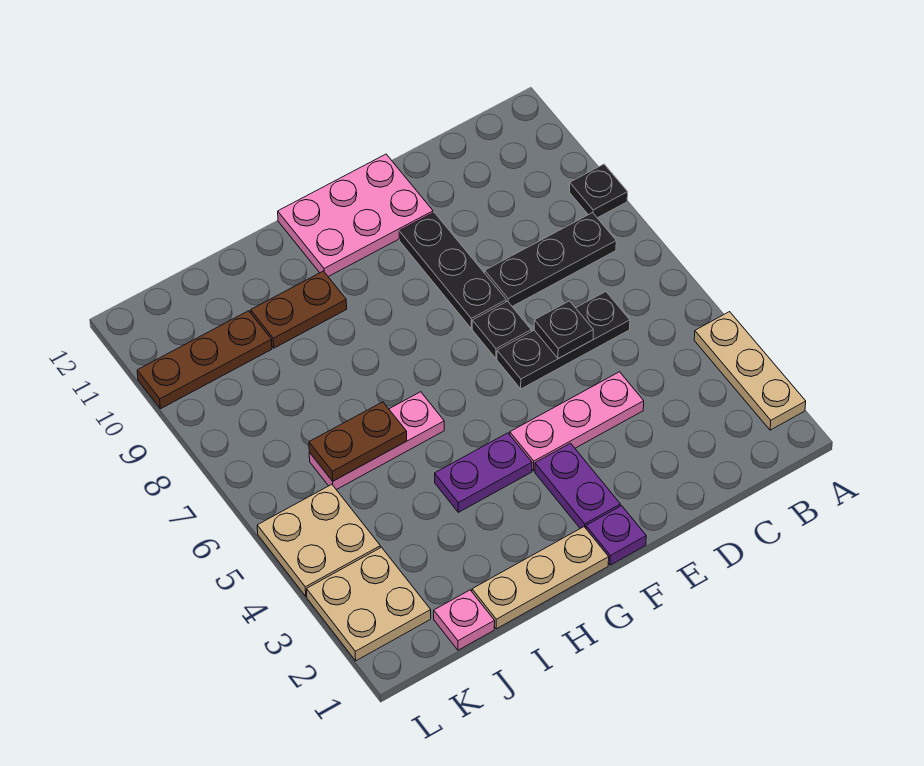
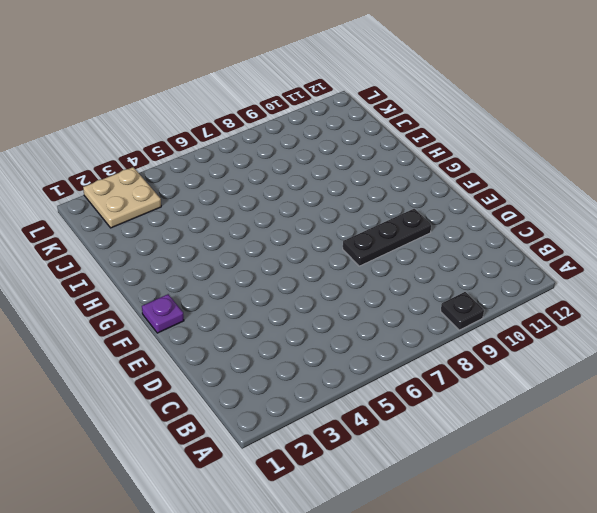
none -> tan plate A2:A4 level 1
none -> black plate B8:D8 level 1
none -> black plate C6:E6 level 1

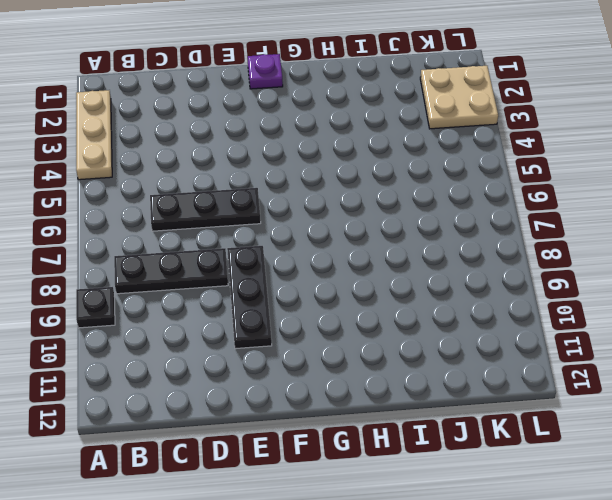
none -> pink plate D4:F4 level 1
none -> black plate E7 level 1
none -> pink plate E11:G12 level 1

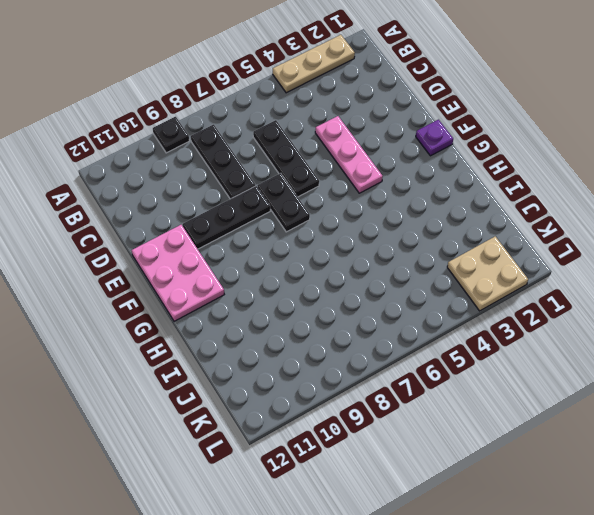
black plate E7:F7 level 1 -> black plate E7 level 1
none -> purple plate F2:F3 level 1
none -> tan plate G1:I1 level 1
none -> purple plate G4:H4 level 1

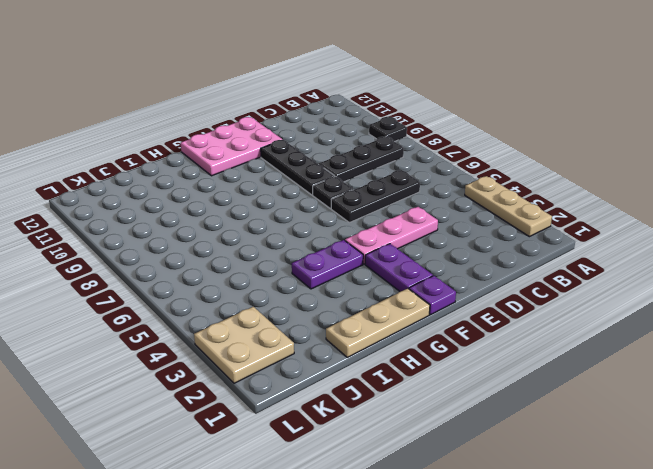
none -> pink plate H6:J6 level 1
none -> brown plate H10:I10 level 1
none -> pink plate J1 level 1

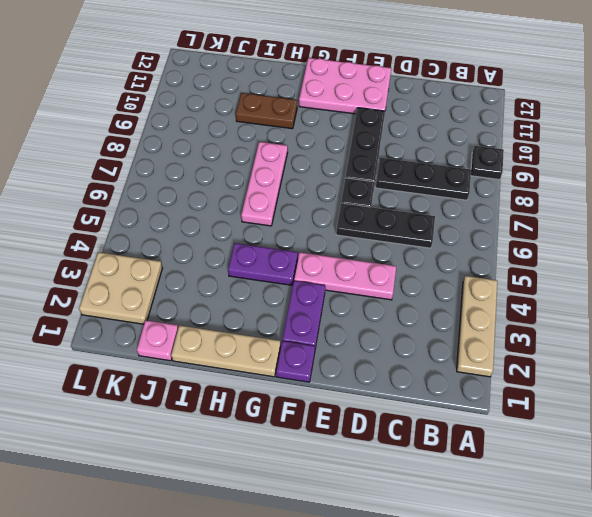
pink plate H6:H8 level 1 -> pink plate H6:J6 level 1
none -> brown plate J10:L10 level 1
none -> tan plate K4:L5 level 1
none -> black plate D6 level 2

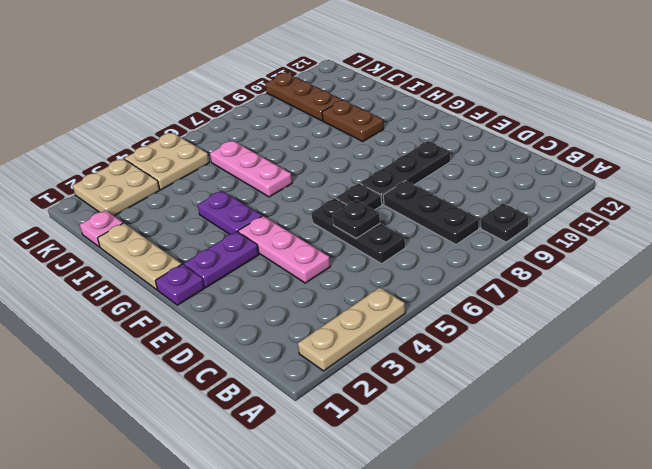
none -> pink plate E11:G12 level 1
none -> brown plate I6:J6 level 2

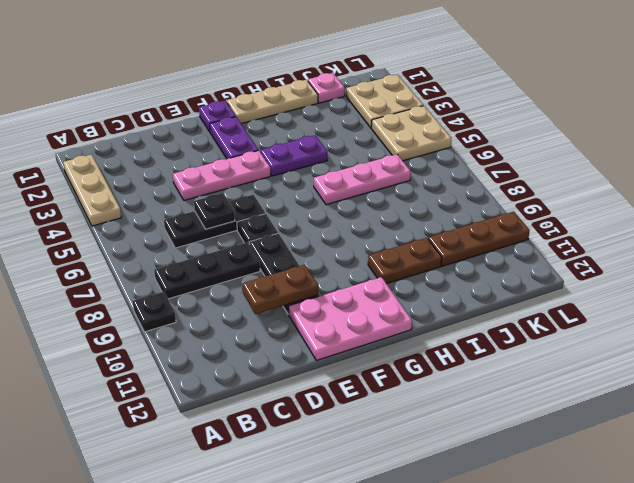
brown plate D10:E10 level 2 -> brown plate I6:J6 level 2

